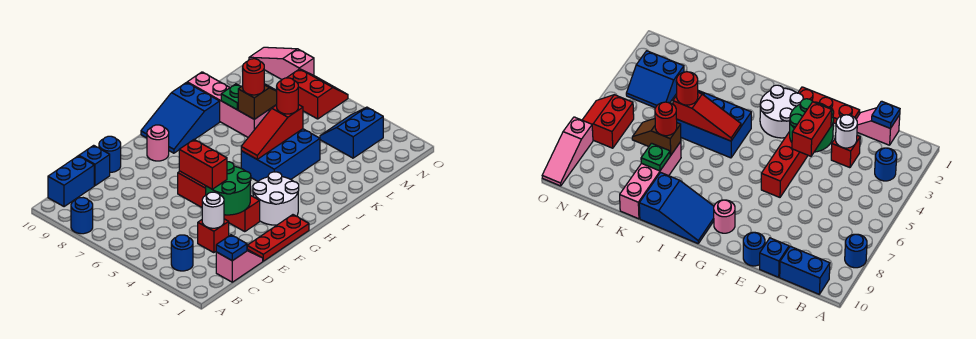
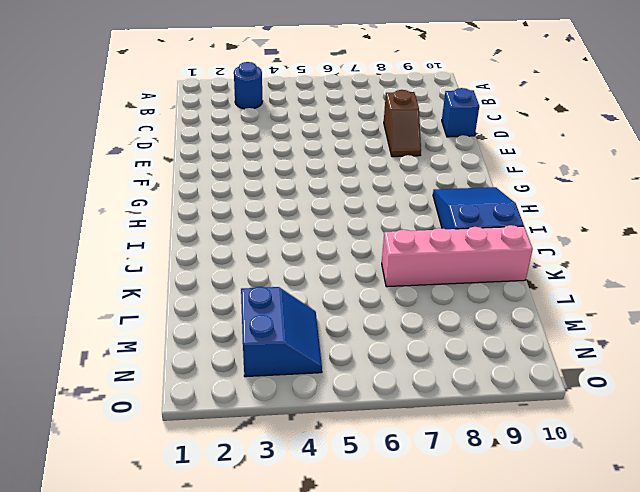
brown slope D8:E8 level 1 top D -> brown slope K7:L7 level 2 top K
none -> blue round brick A8 level 1
none -> blue brick B10:C10 level 1
none -> pink slope C1:D1 level 1 top C

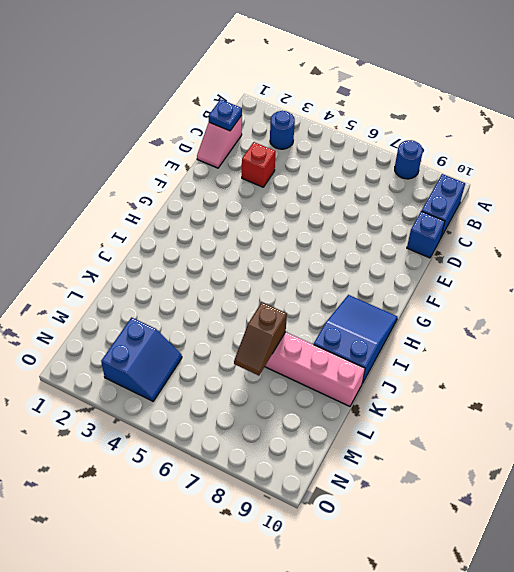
none -> red plate E1:G1 level 1
none -> blue round brick E10 level 1
none -> red brick F3:F6 level 1

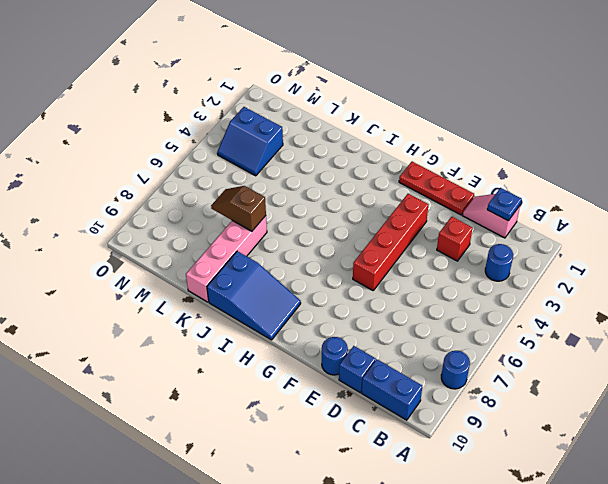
none -> white round brick G2:H3 level 1
none -> pink round brick G9 level 1
none -> blue brick I4:K5 level 1

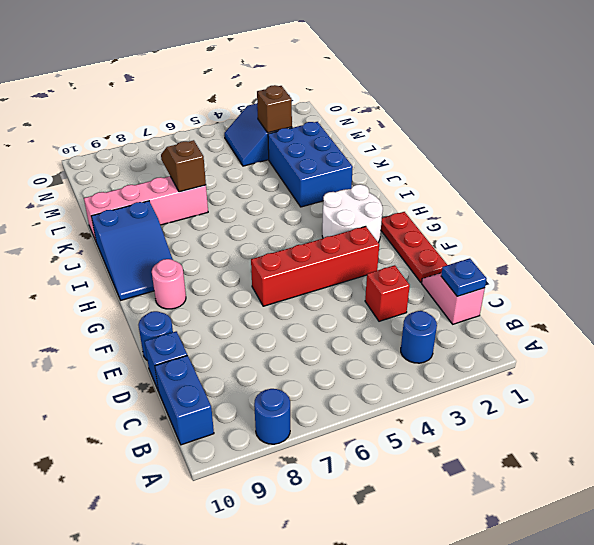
blue brick J2:L3 level 1 -> blue brick I4:K5 level 1
brown brick M3 level 2 -> none
none -> red slope N6:O7 level 1 top N
none -> pink slope O8:O10 level 1 top 8
none -> white round brick D3 level 2

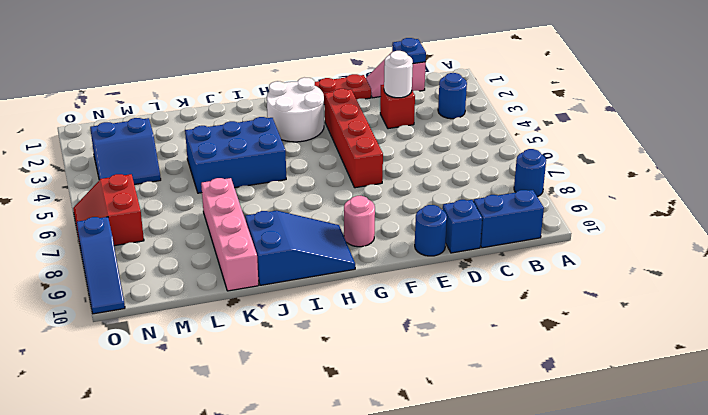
blue slope O8:O10 level 1 top 8 -> pink slope O8:O10 level 1 top 8
none -> green round brick E3:F4 level 2
none -> red slope I5:K5 level 2 top K
none -> brown slope K7:L7 level 2 top K

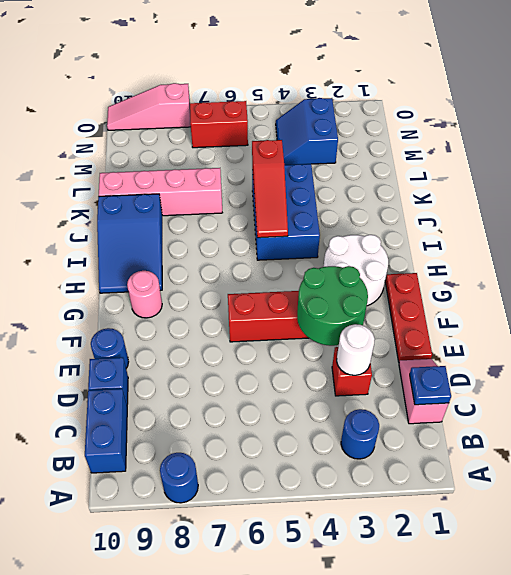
none -> brown slope K7:L7 level 2 top K
none -> green plate K8 level 2
none -> red brick E4:E5 level 3

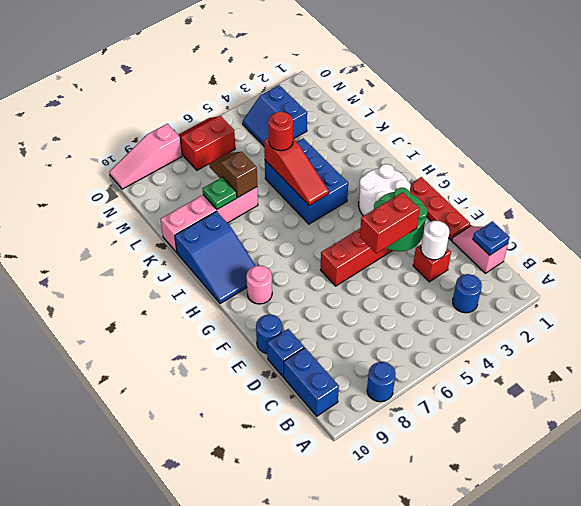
none -> red round brick K7 level 3

